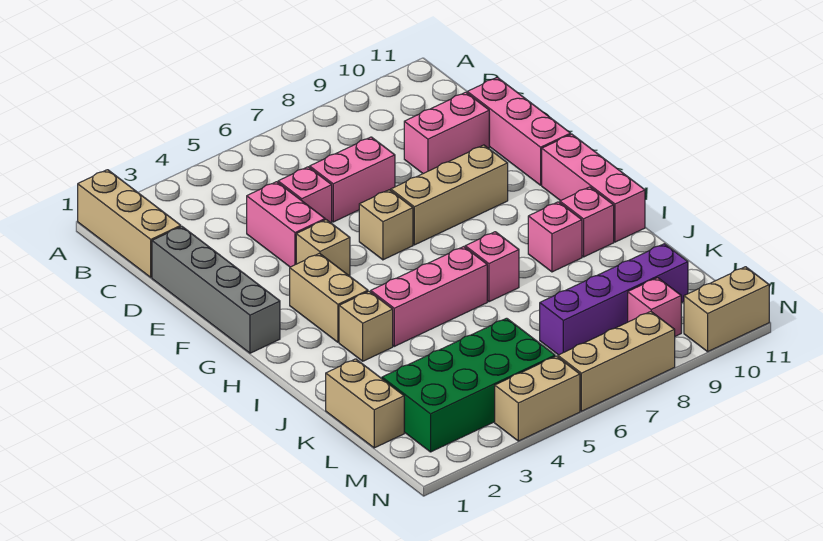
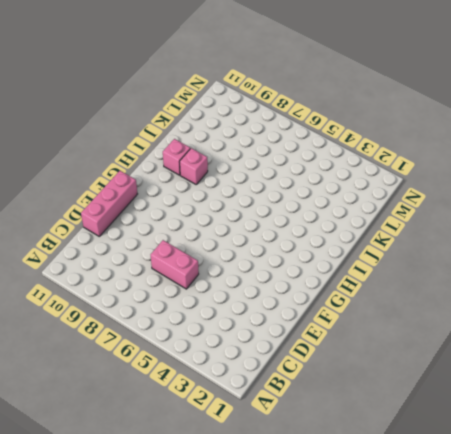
none -> tan brick A1:C1 level 1
none -> grey brick D1:G1 level 1
none -> pink brick D4:E4 level 1

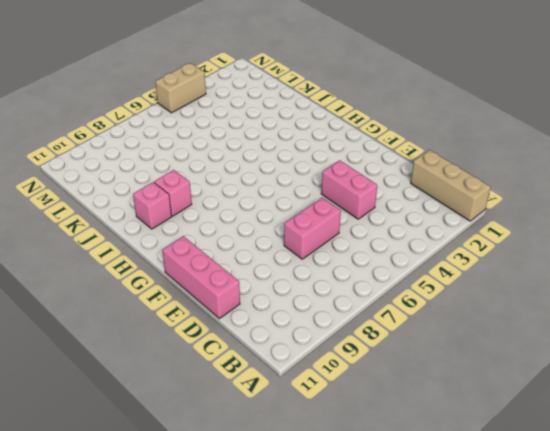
none -> grey brick D1:G1 level 1
none -> pink brick D5 level 1
none -> pink brick D9:D10 level 1

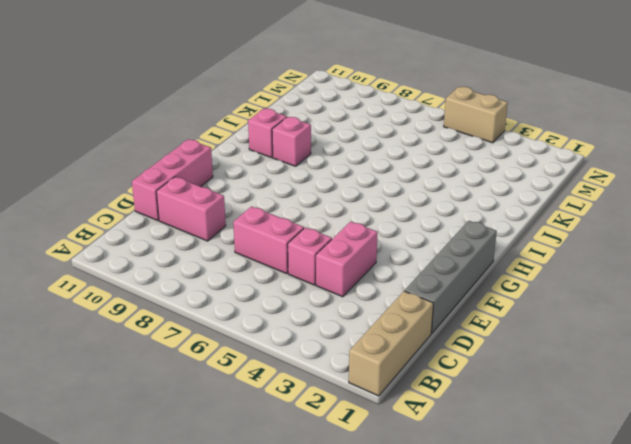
none -> tan brick F4 level 1
none -> tan brick F6 level 1
none -> tan brick F7:F9 level 1

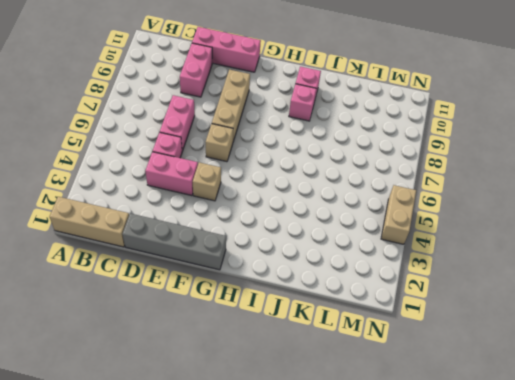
none -> tan brick G3:H3 level 1
none -> pink brick G11:I11 level 1
none -> tan brick I3 level 1

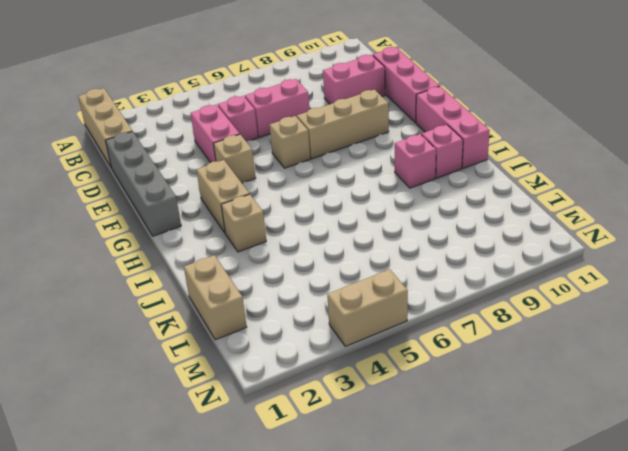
none -> pink brick I4:I6 level 1
none -> pink brick I7 level 1
none -> green brick L2:M5 level 1

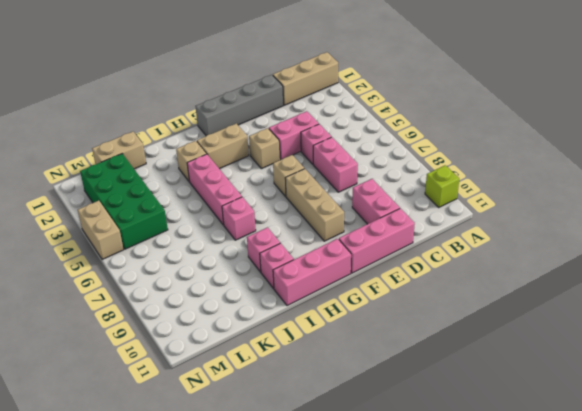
lime brick A10 level 1 -> none
none -> purple brick L7:L10 level 1
none -> pink brick M9 level 1
none -> tan brick N6:N8 level 1

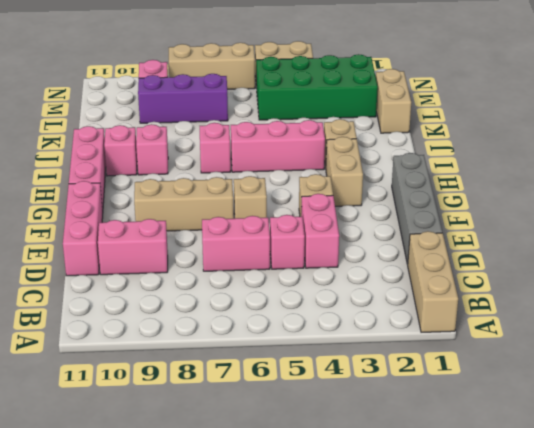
purple brick L7:L9 level 1 -> purple brick L7:L10 level 1
none -> tan brick N10:N11 level 1

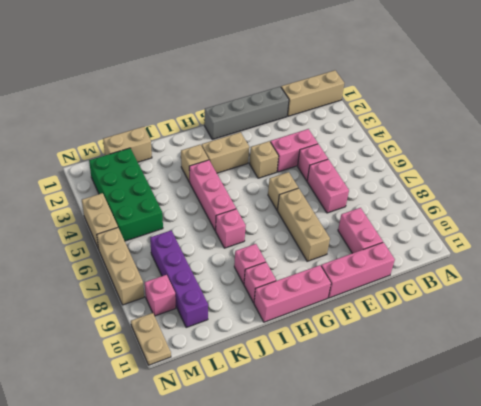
tan plate N10:N11 level 1 -> tan brick N10:N11 level 1

